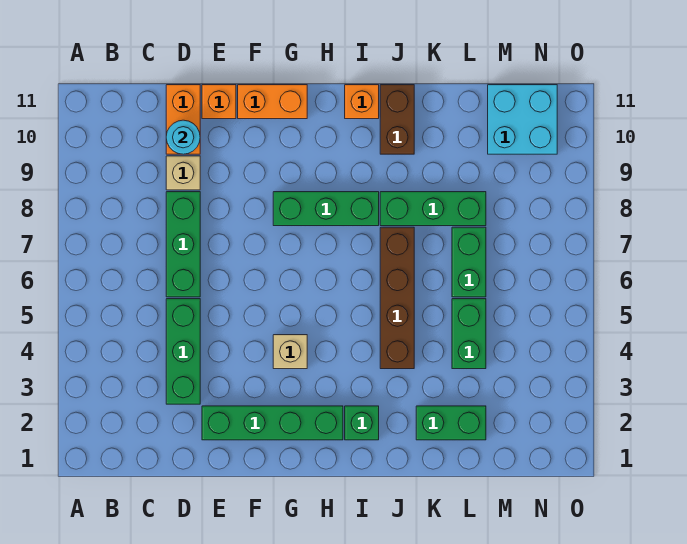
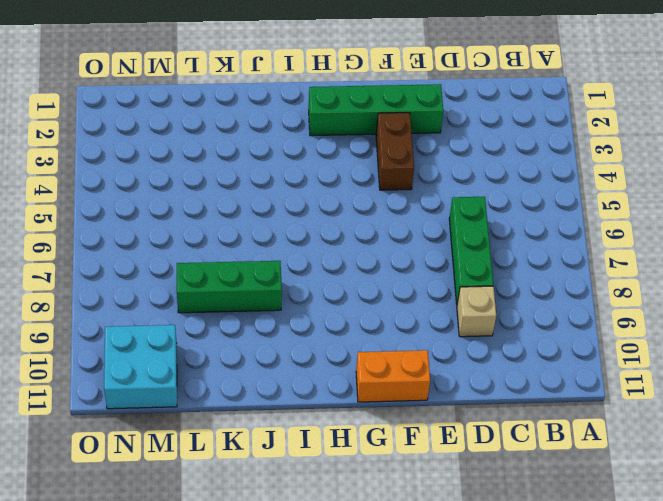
brown brick F3:F4 level 1 -> brown brick J10:J11 level 1
none -> green brick D3:D5 level 1
none -> orange brick D10:D11 level 1
none -> orange brick E11 level 1

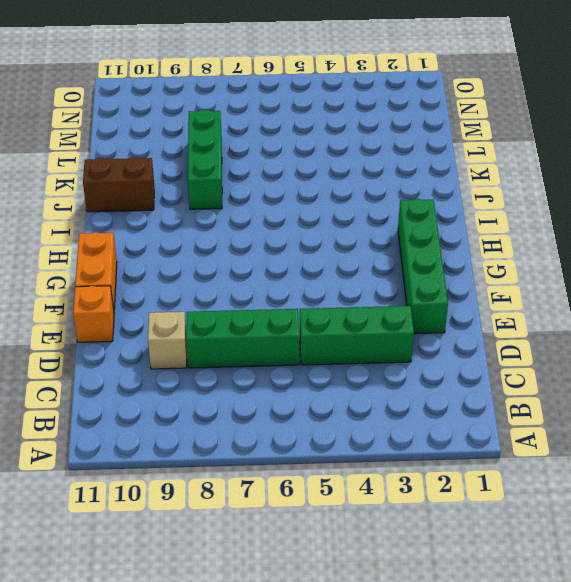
none -> orange brick D10:D11 level 1
none -> tan brick G4 level 1
none -> green brick G8:I8 level 1

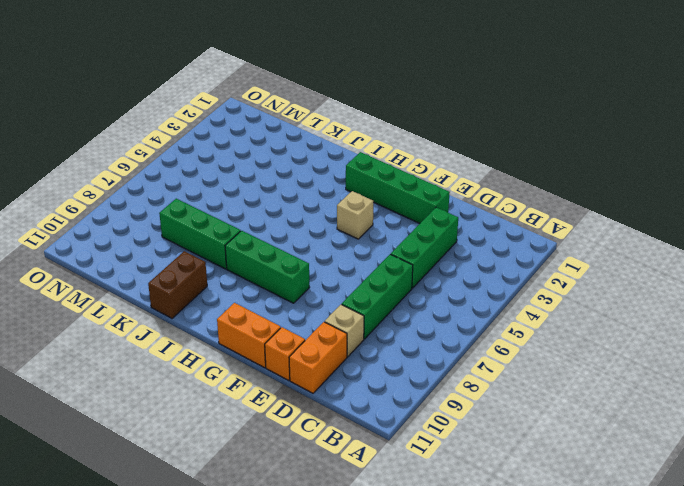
none -> green brick I2 level 1
none -> orange brick I11 level 1
none -> brown brick J4:J7 level 1

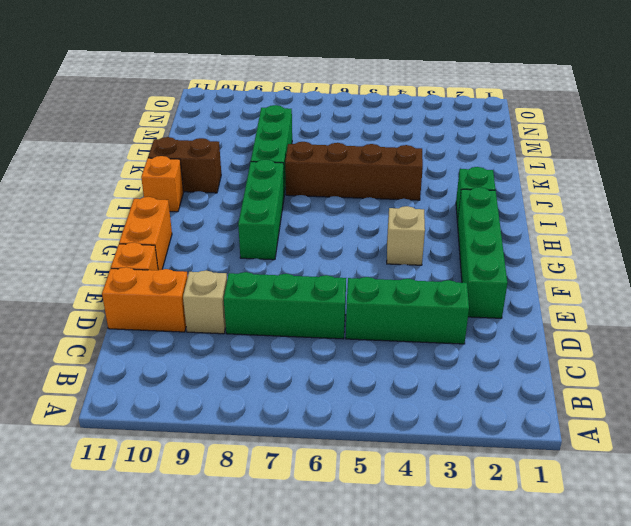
none -> green brick K2:L2 level 1
none -> green brick L4:L5 level 1
none -> green brick L6:L7 level 1

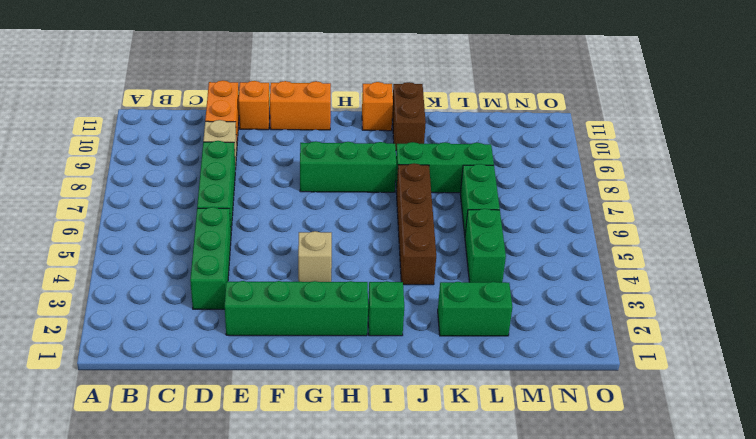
none -> cyan brick M10:N11 level 1
none -> cyan round brick D10 level 2

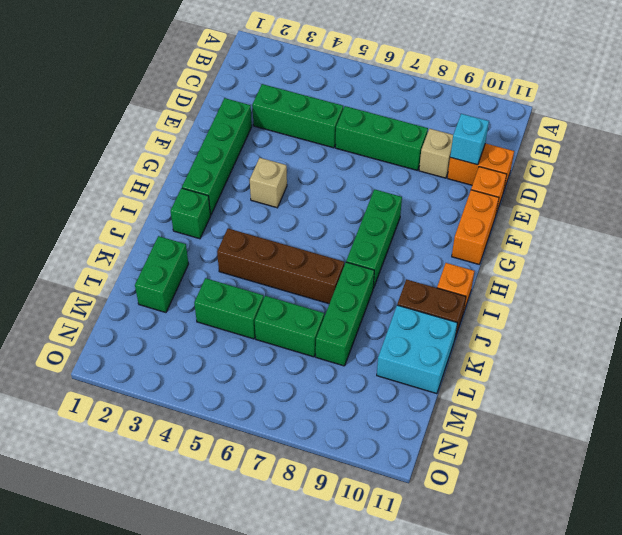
cyan brick D10 level 2 -> cyan round brick D10 level 2
cyan brick K10:L11 level 1 -> cyan brick M10:N11 level 1

